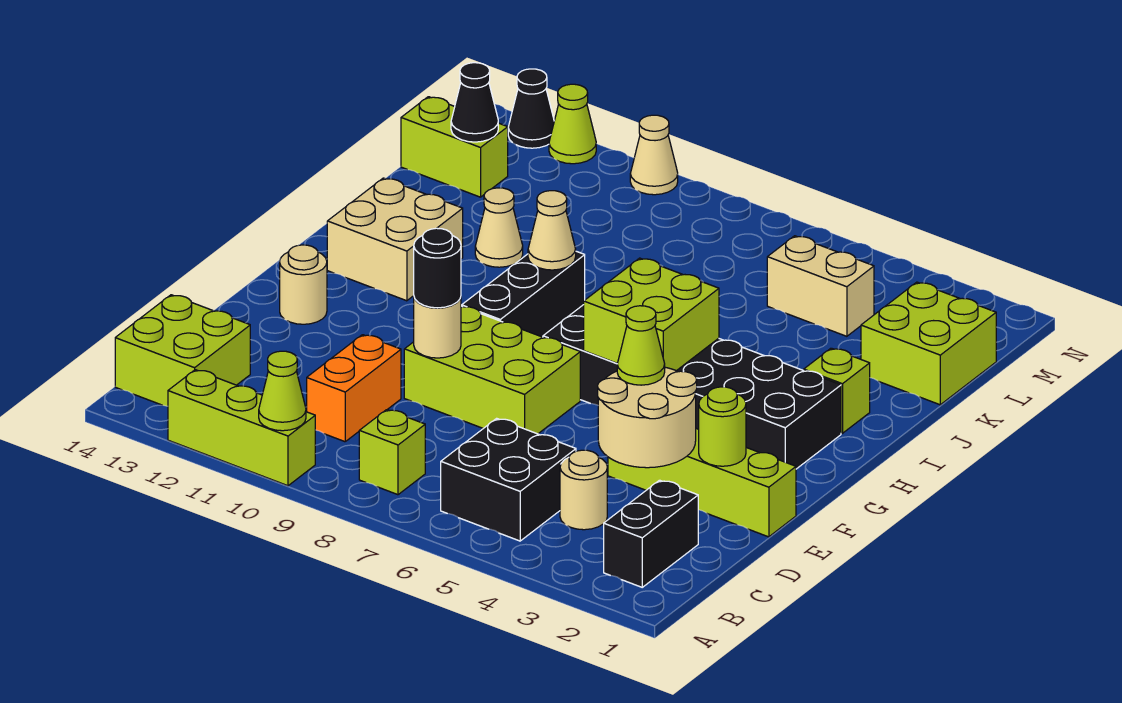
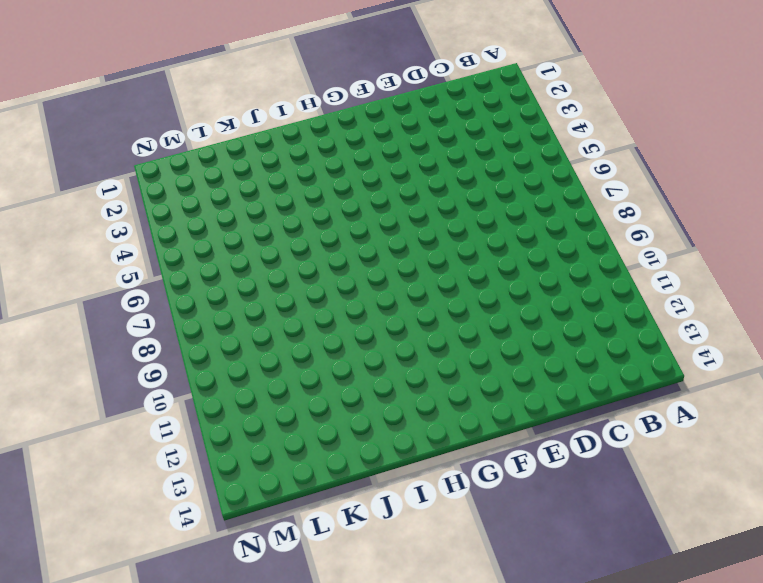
none -> lime brick A10:A12 level 1
none -> black brick B2:C2 level 1
none -> black brick B5:C6 level 1
none -> lime brick B8 level 1

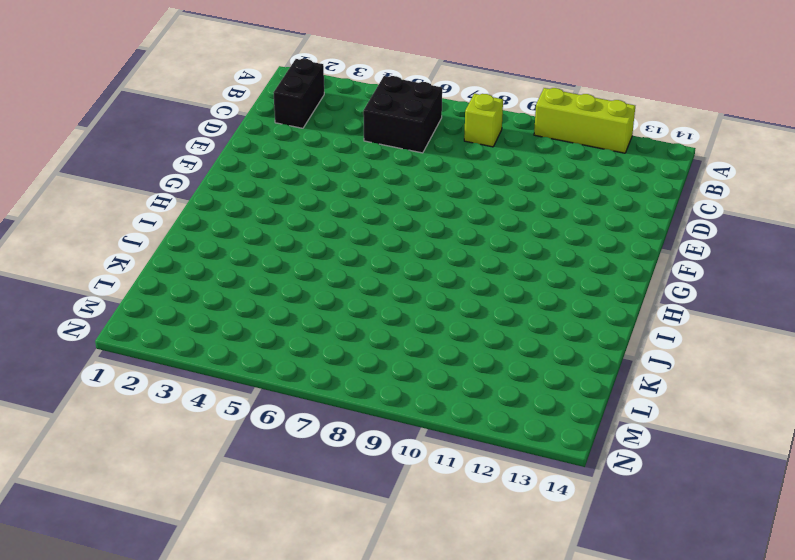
none -> lime brick B13:C14 level 1
none -> tan round brick C4 level 1
none -> orange brick C10:D10 level 1
none -> lime brick E1:E4 level 1

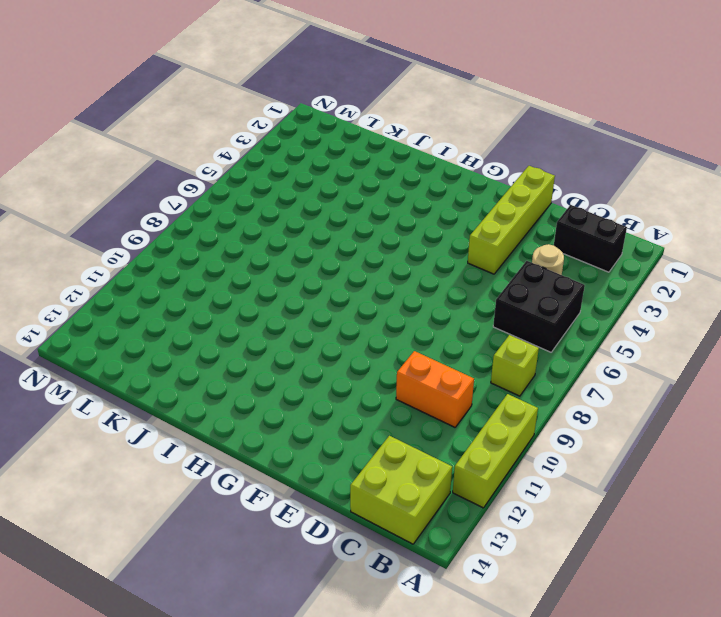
none -> lime brick E7:F9 level 1
none -> tan round brick F13 level 1
none -> black brick G2:H7 level 1
none -> black brick G9:I9 level 1

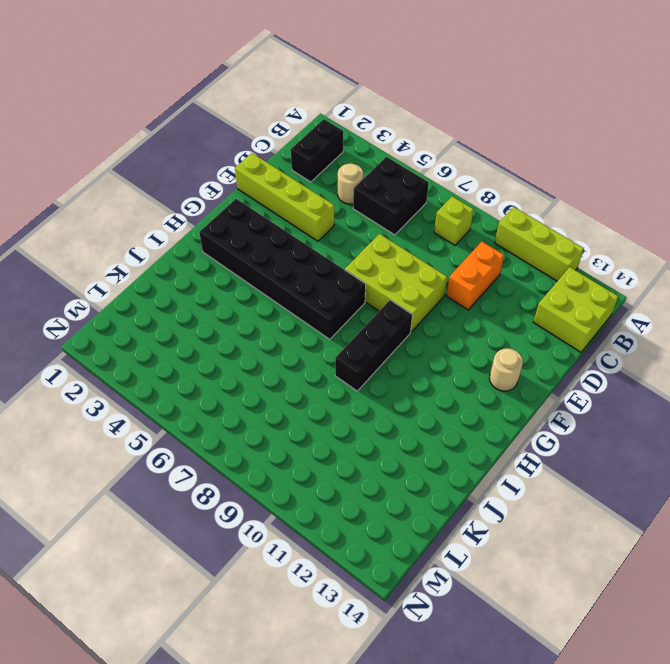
none -> tan brick H12:I13 level 1
none -> lime brick I2 level 1
none -> tan cone J11 level 1
none -> lime brick K1:L2 level 1

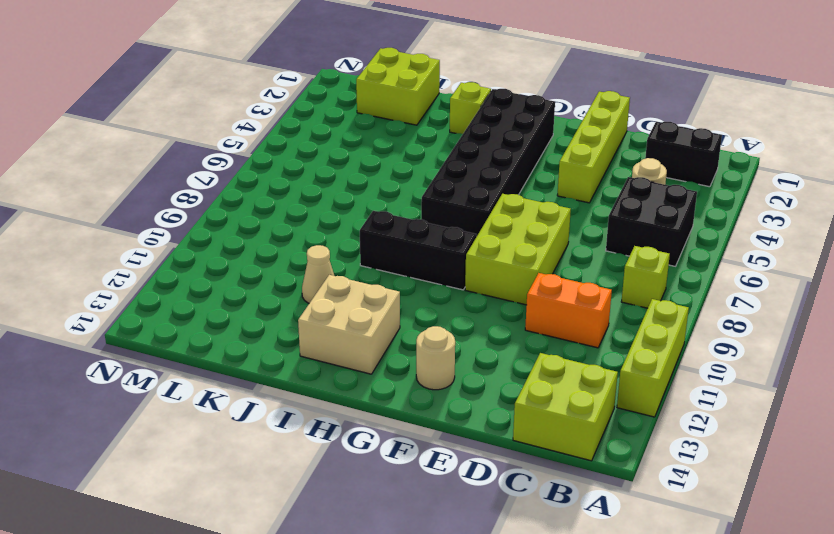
none -> tan brick L4:L5 level 1
none -> lime brick L13:L14 level 1
none -> tan cone N10 level 1
none -> lime cone N12 level 1

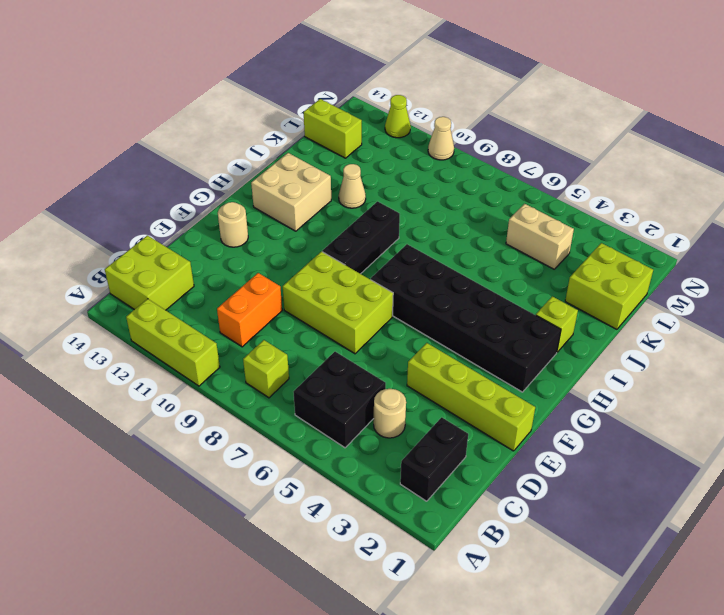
none -> black cone N13 level 1
none -> lime cone A10 level 2
none -> tan round brick D3:E4 level 2
none -> lime round brick E2 level 2

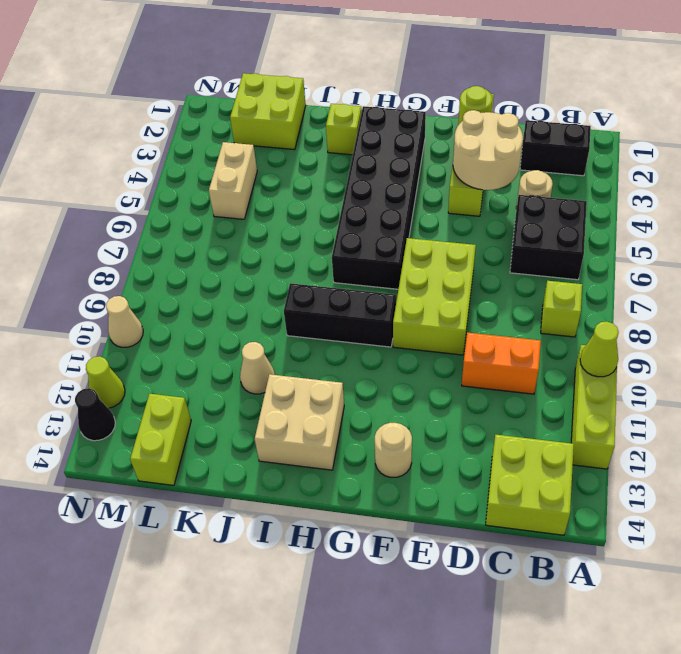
none -> tan round brick E9 level 2
none -> lime brick G5:H6 level 2
none -> tan cone I9 level 2
none -> black cone L13 level 2

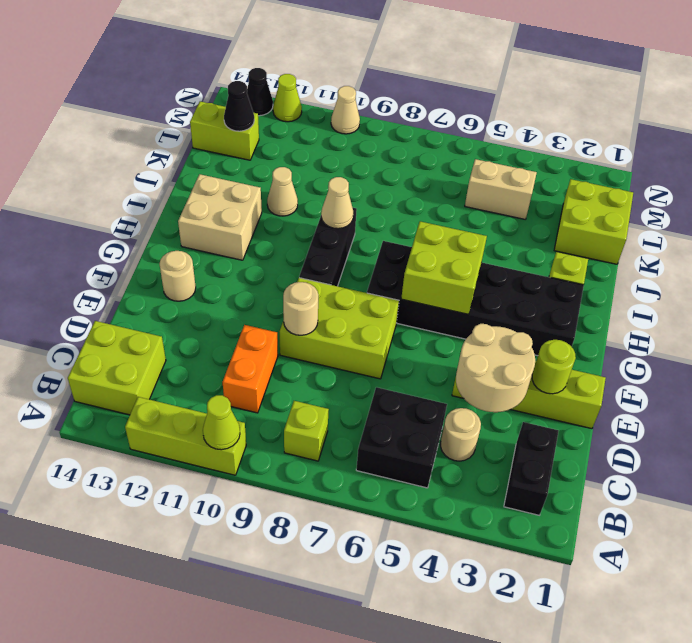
none -> lime cone E4 level 3
none -> black round brick E9 level 3

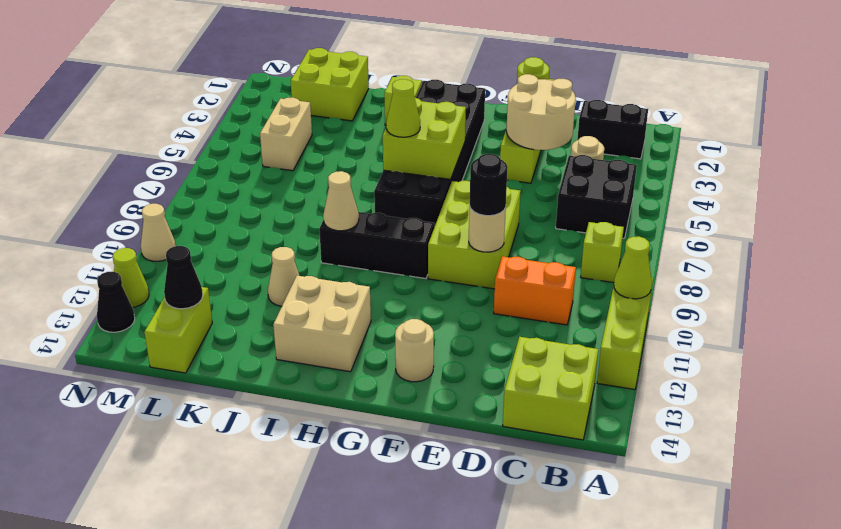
lime cone H6 level 3 -> lime cone E4 level 3

